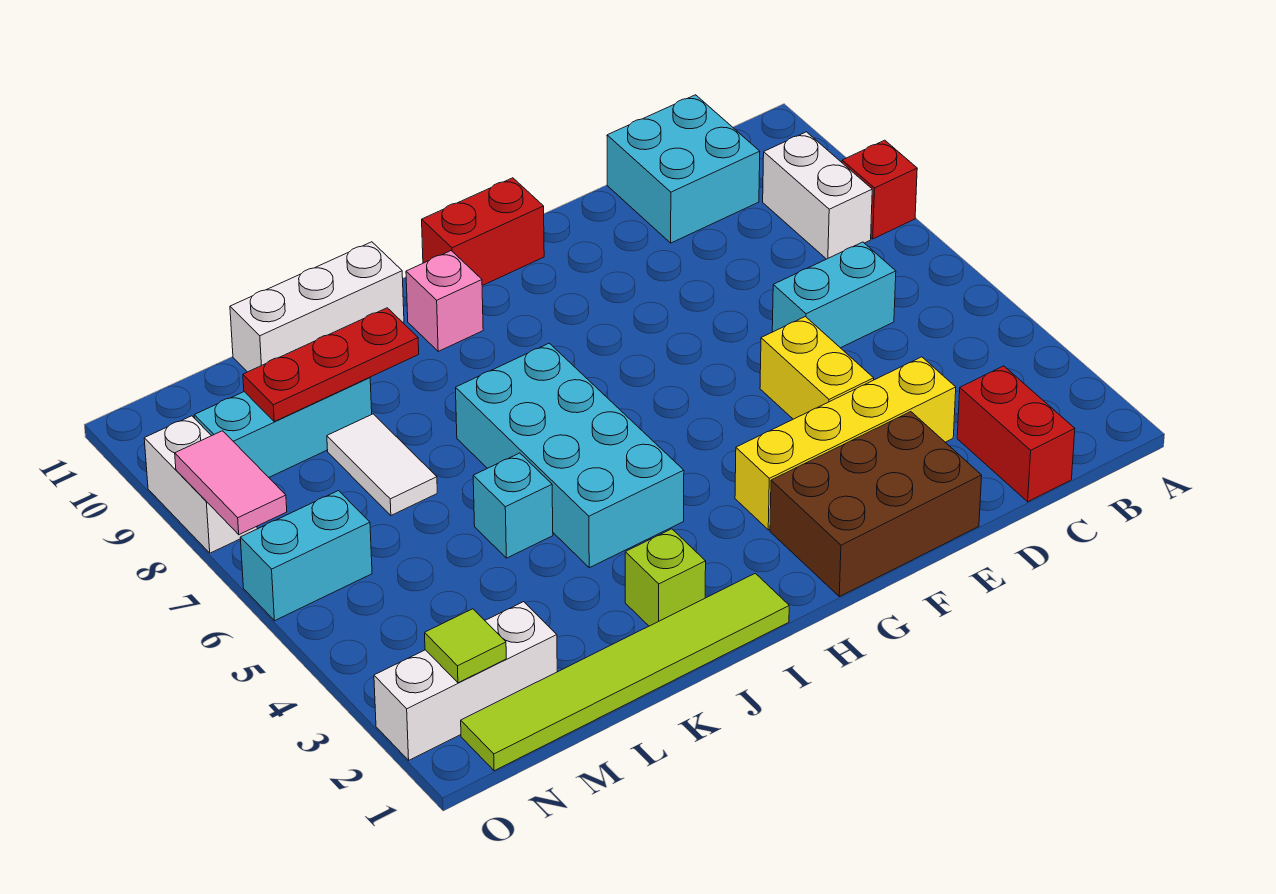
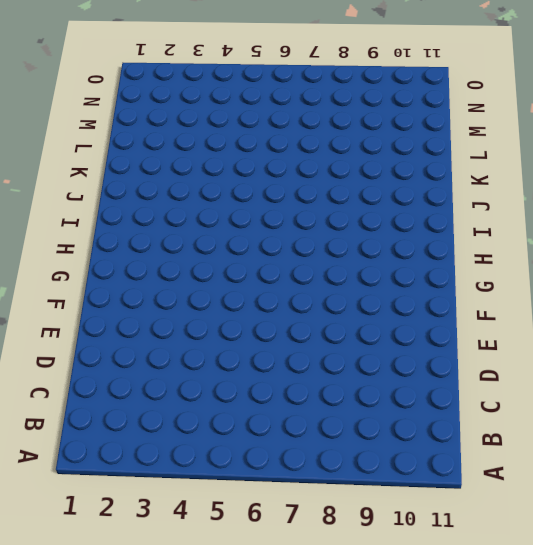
none -> red brick A8 level 1
none -> white brick B8:B9 level 1
none -> red brick C1:C2 level 1

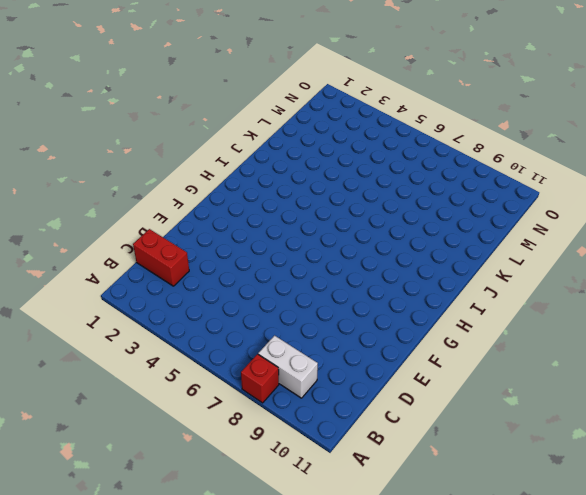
none -> cyan brick C6:D6 level 1
none -> cyan brick C10:D11 level 1
none -> yellow brick D3:G3 level 1

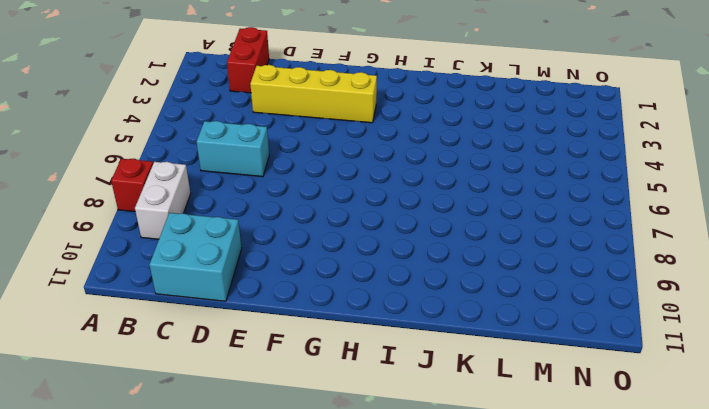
none -> brown brick E1:G2 level 1
none -> yellow brick E4:E5 level 1
none -> red brick G11:H11 level 1

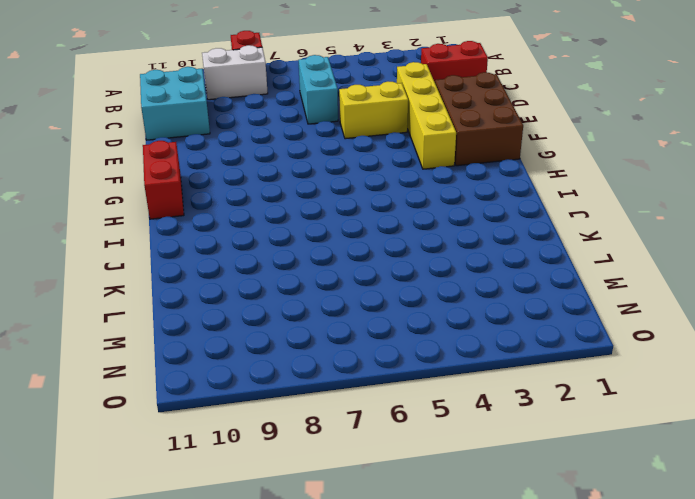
none -> lime tile I1:N1 level 1
none -> cyan brick I4:J7 level 1
none -> pink brick I10 level 1

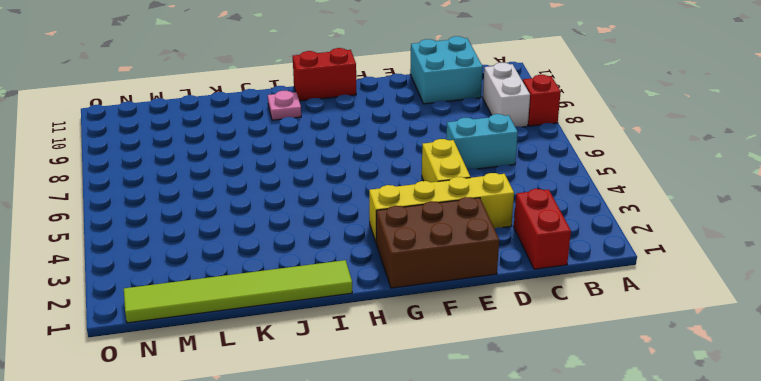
pink plate I10 level 1 -> pink brick I10 level 1
none -> cyan brick I4:J7 level 1
none -> lime brick J2 level 1
none -> white brick J11:L11 level 1

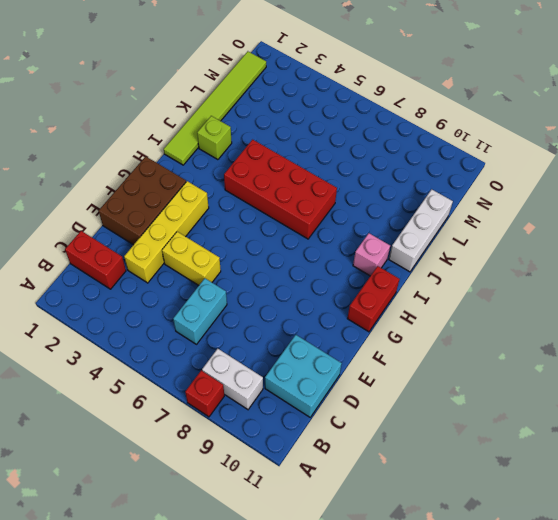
red brick I4:J7 level 1 -> cyan brick I4:J7 level 1
none -> cyan brick K5 level 1
none -> white tile L7:L8 level 1
none -> cyan brick L9:N9 level 1

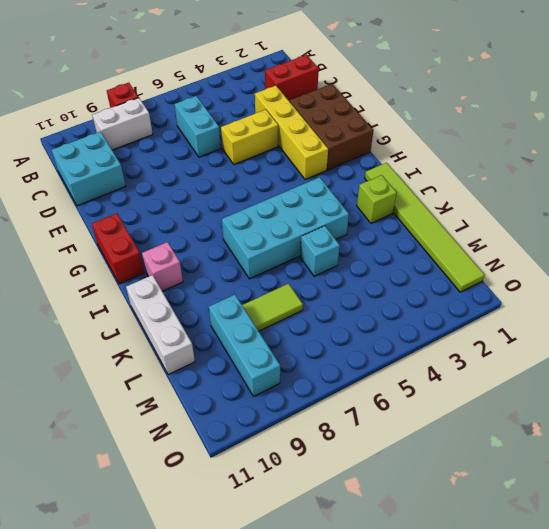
lime tile L7:L8 level 1 -> white tile L7:L8 level 1
none -> white brick M2:O2 level 1
none -> cyan brick N6:O6 level 1
none -> white brick O8:O9 level 1

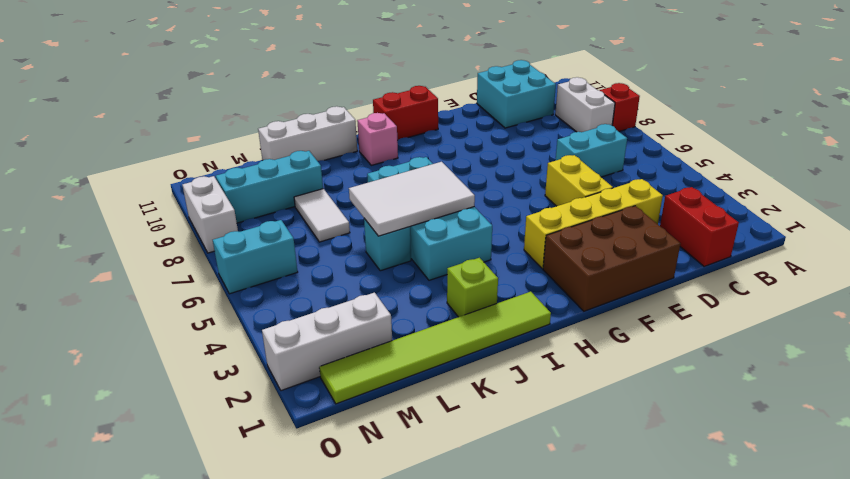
white tile I5:K6 level 2 -> none
none -> red plate K9:M9 level 2
none -> lime tile N2 level 2
none -> pink tile O7:O8 level 2

